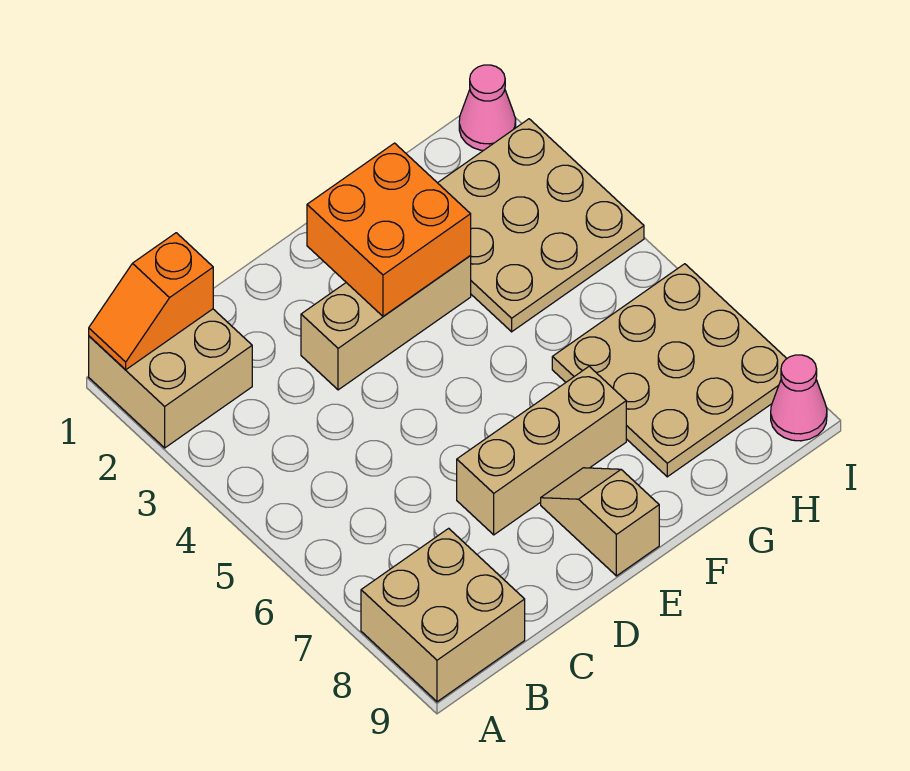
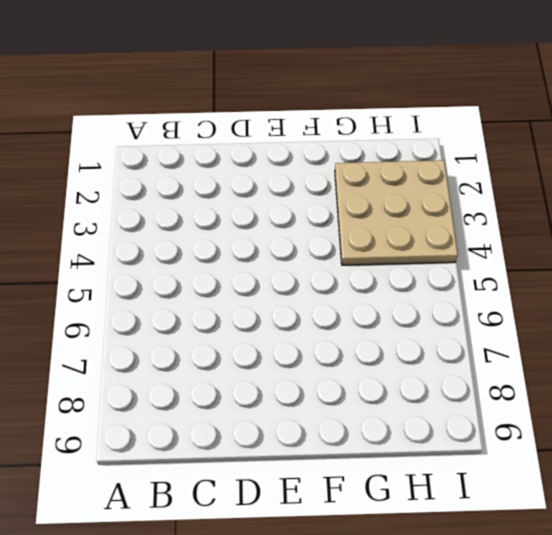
none -> tan brick A1:B2 level 1
none -> tan brick A8:B9 level 1

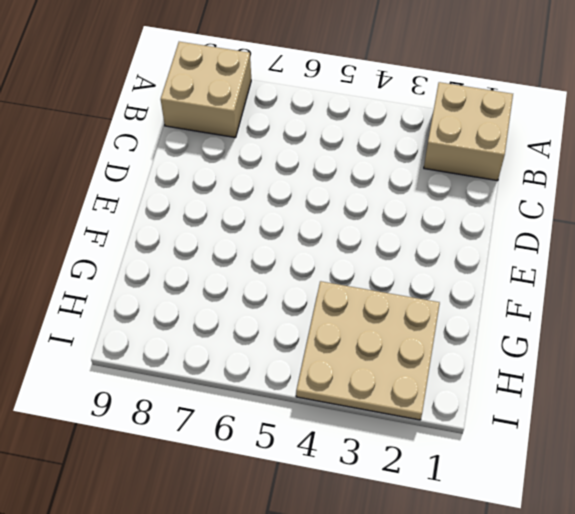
none -> tan brick D3:F3 level 1
none -> tan brick D7:F7 level 1

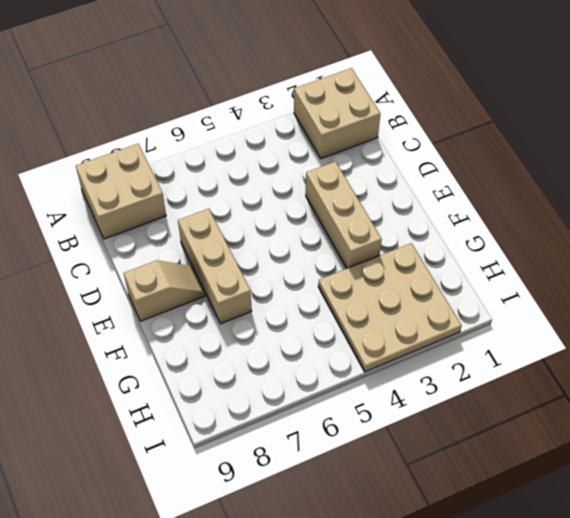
none -> tan plate G6:I8 level 1
none -> pink cone I1 level 1

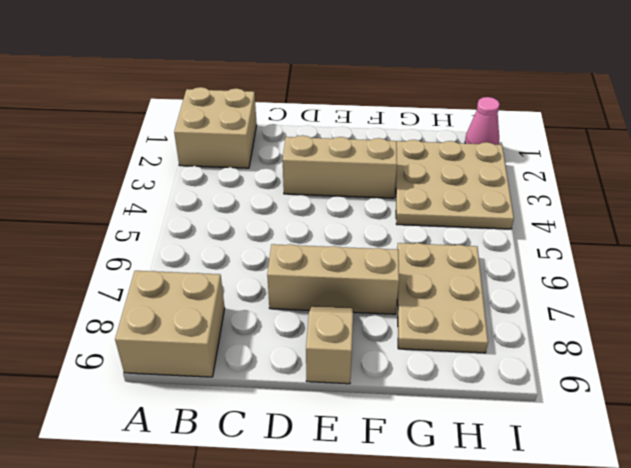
tan plate G6:H8 level 1 -> tan plate G6:I8 level 1
none -> pink cone I9 level 1
none -> orange slope A1:B1 level 2 top B

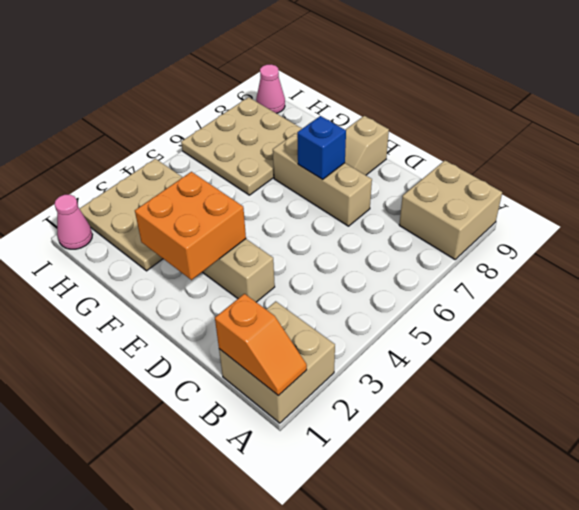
blue brick E7 level 2 -> none

